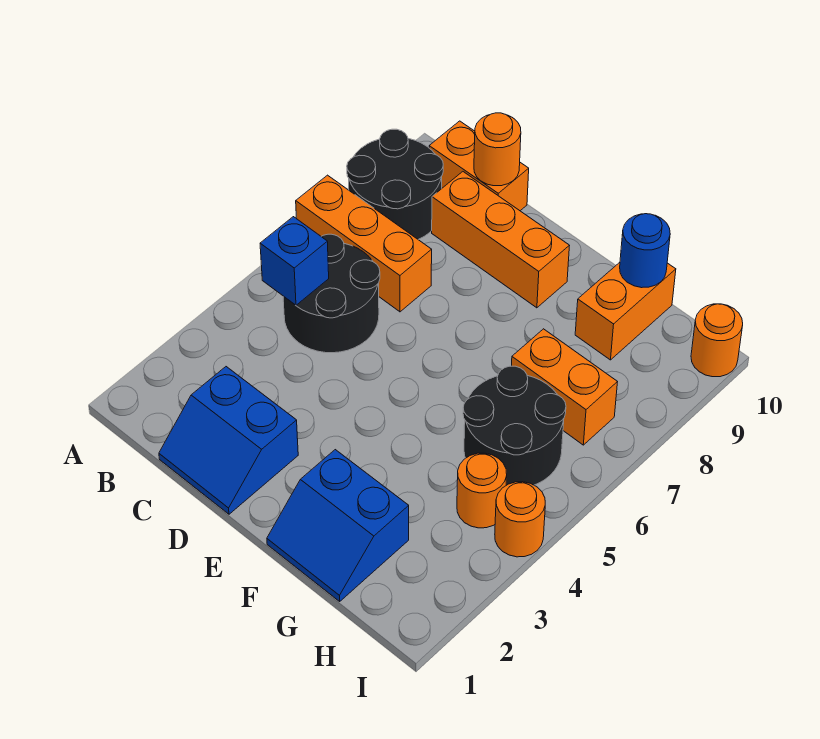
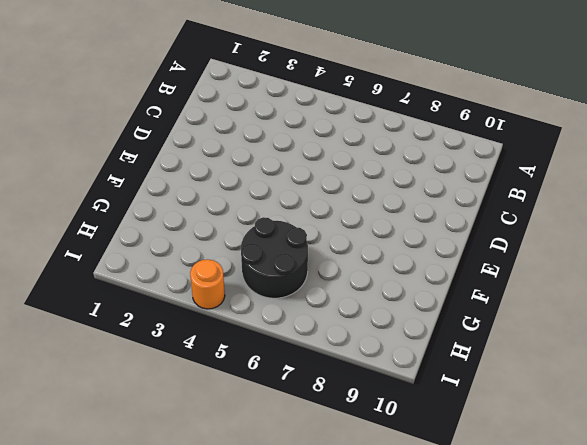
none -> orange brick A7:C7 level 1
none -> black round brick A8:B9 level 1
none -> black round brick B5:C6 level 1

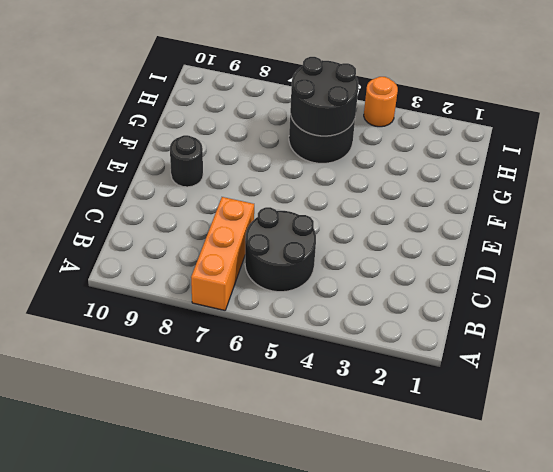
black round brick E9 level 1 -> orange brick C9:E9 level 1
black round brick G5:H6 level 2 -> black round brick A8:B9 level 1
none -> orange brick B10:C10 level 1
none -> blue slope C1:D2 level 1 top 2
none -> blue slope F1:G2 level 1 top 2

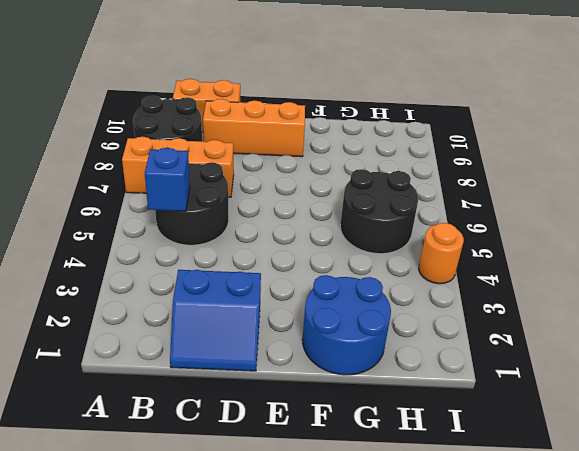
blue round brick F1:G2 level 1 -> blue slope F1:G2 level 1 top 2
none -> orange brick G7:H7 level 1
none -> orange brick G9:G10 level 1
none -> orange round brick H4 level 1

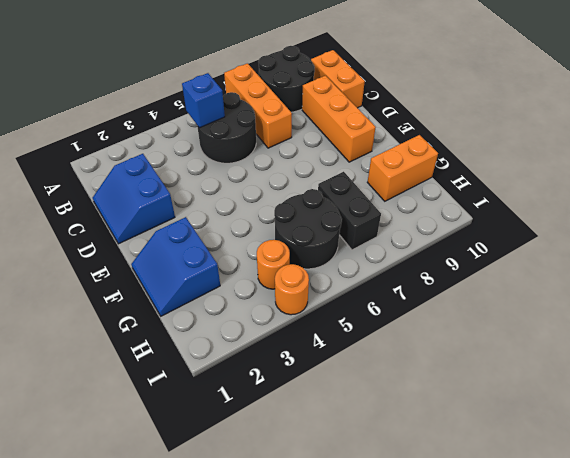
black brick G7:H7 level 1 -> orange brick G7:H7 level 1
none -> orange round brick I10 level 1
none -> orange round brick C10 level 2
none -> blue round brick G10 level 2

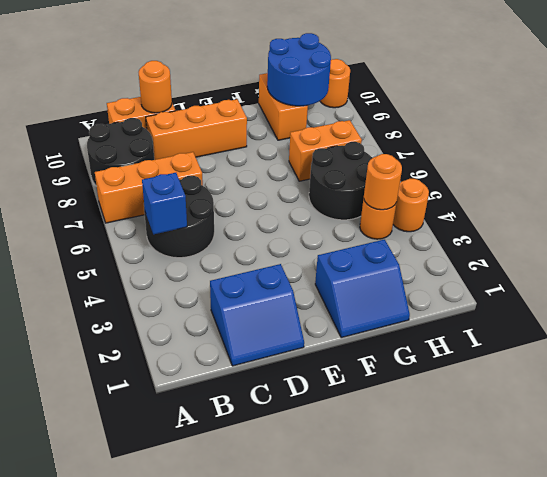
blue round brick G9:H10 level 2 -> blue round brick G10 level 2
orange round brick H4 level 2 -> none

